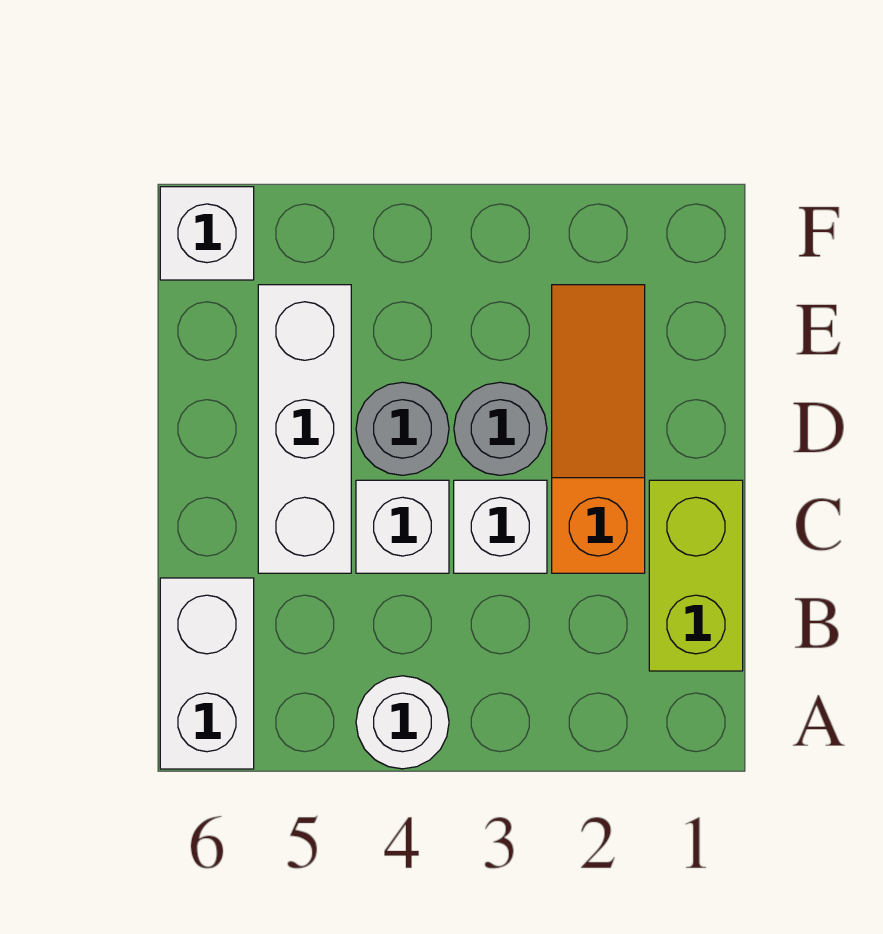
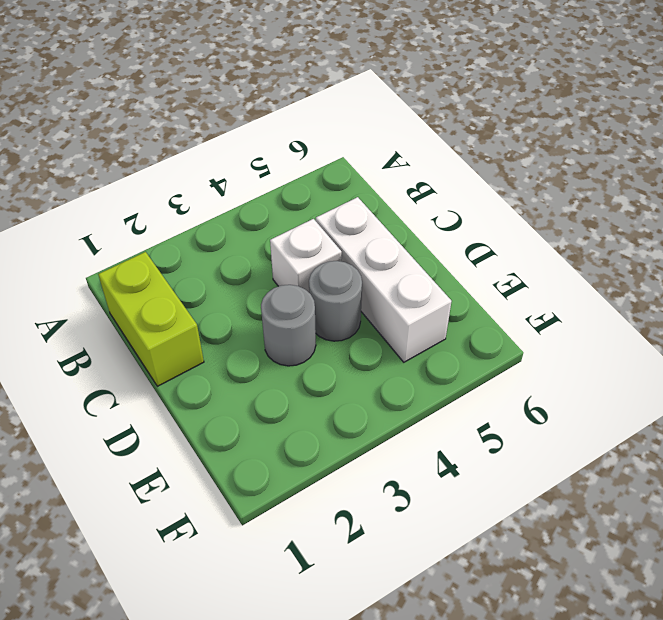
none -> white round brick A4 level 1
none -> white brick A6:B6 level 1

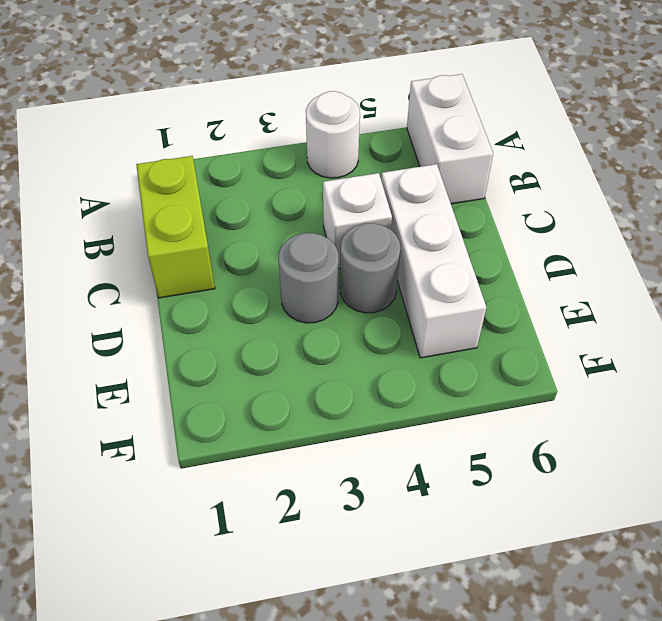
none -> orange slope C2:E2 level 1 top C
none -> white brick C3 level 1

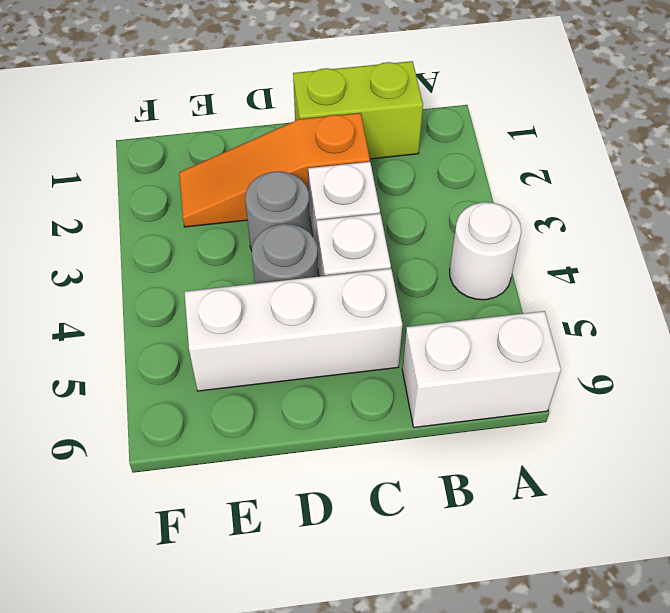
none -> white brick F6 level 1

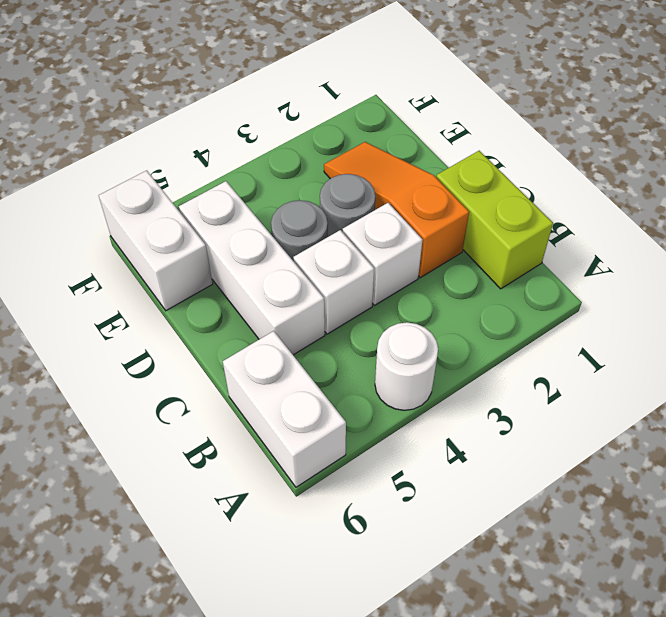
white brick E6:F6 level 1 -> white brick F6 level 1

